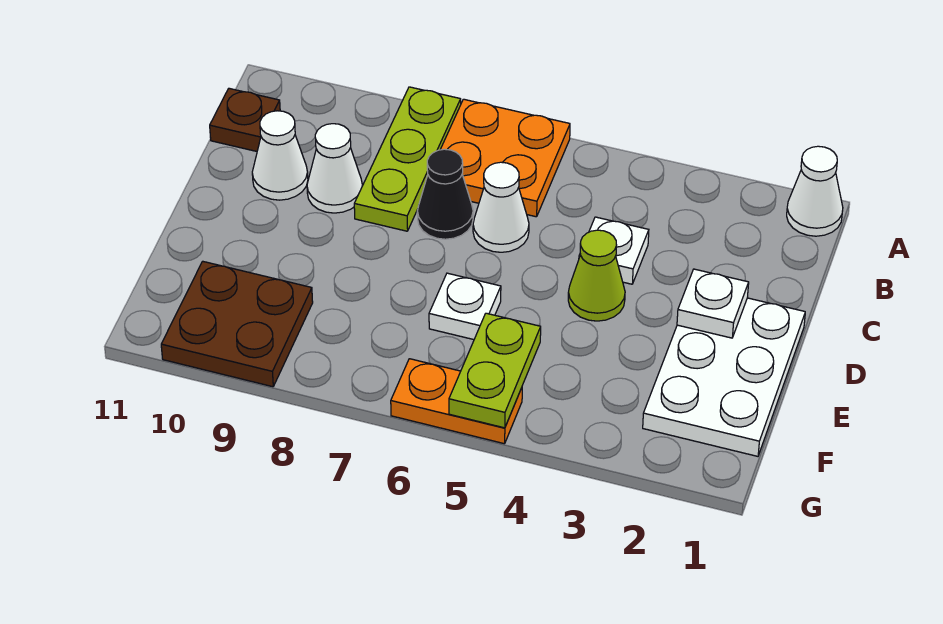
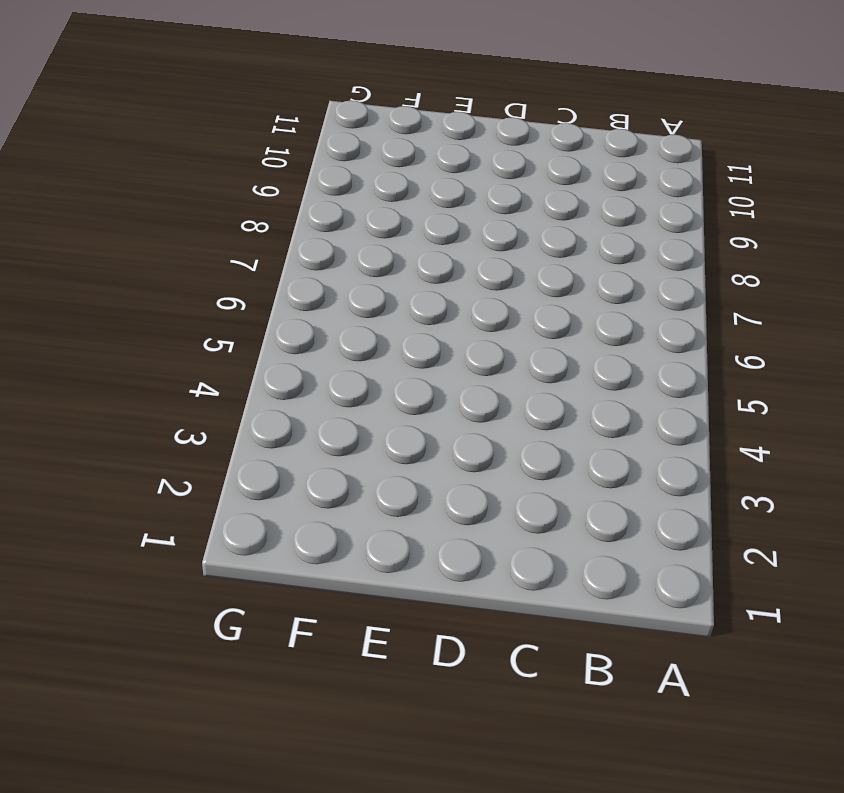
none -> white cone A1 level 1
none -> orange plate A6:B7 level 1
none -> lime plate A8:C8 level 1

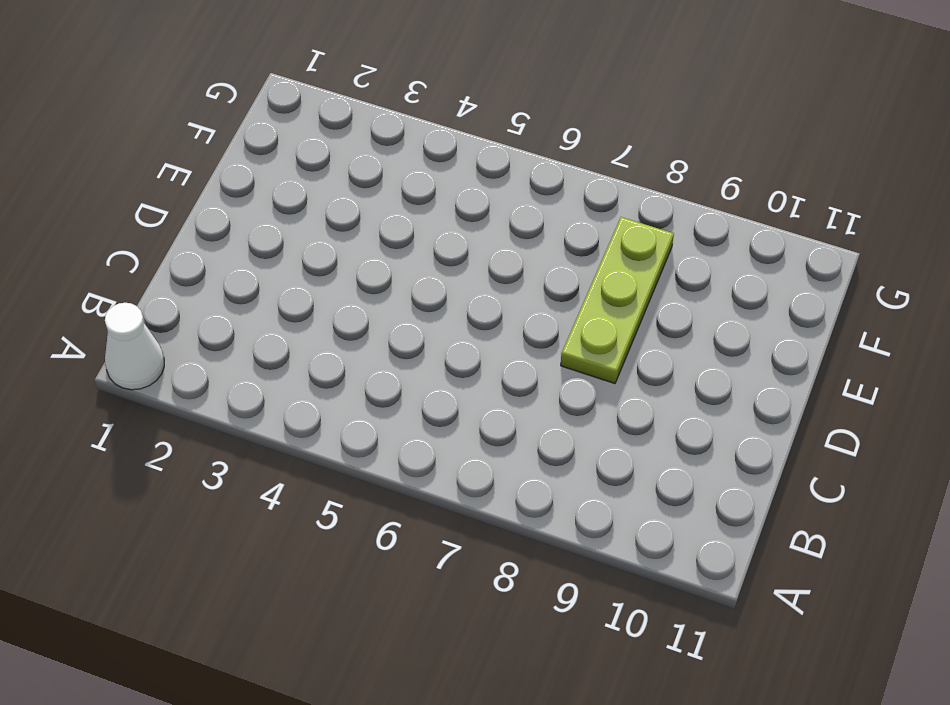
lime plate D8:F8 level 1 -> lime plate A8:C8 level 1
none -> orange plate A6:B7 level 1
none -> brown plate B11 level 1
none -> white plate C4 level 1

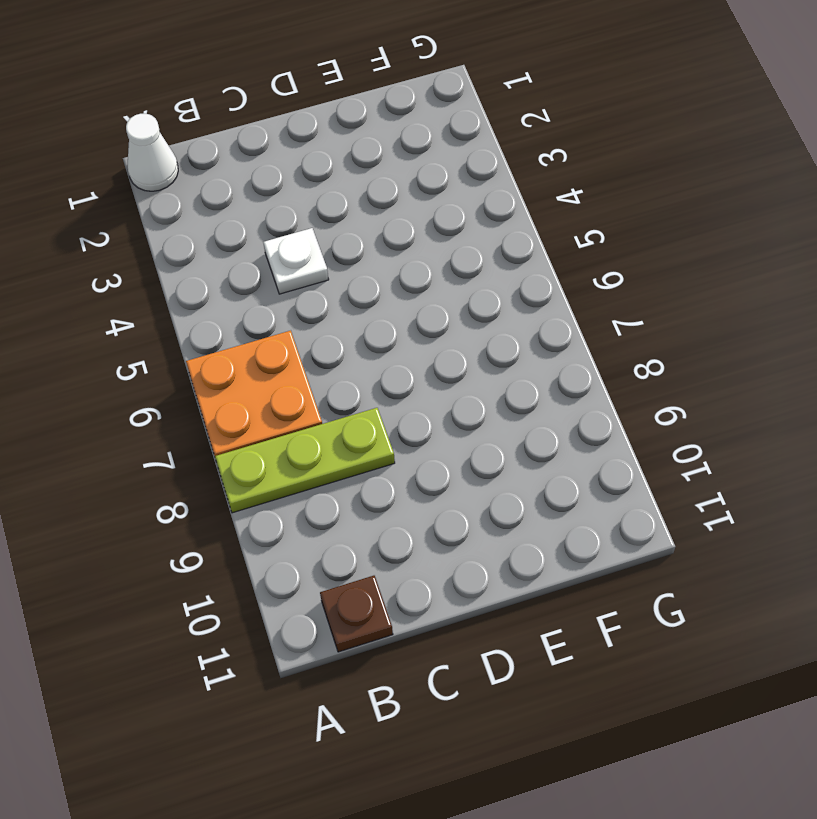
none -> white cone C6 level 1
none -> black cone C7 level 1
none -> white cone C9 level 1

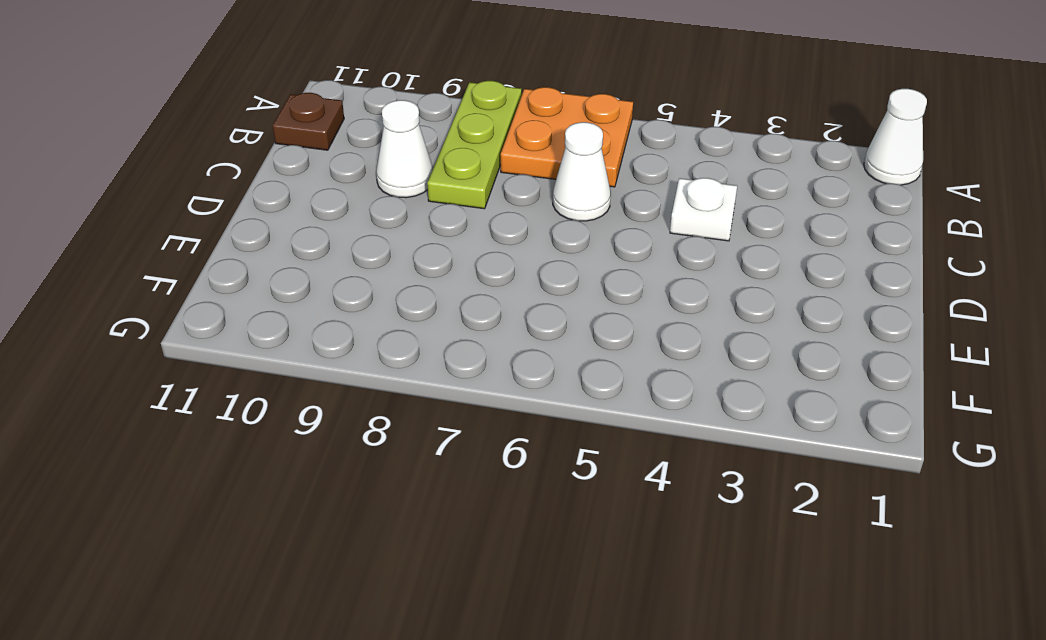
none -> black cone C7 level 1
none -> white cone C10 level 1
none -> white plate D1:F2 level 1

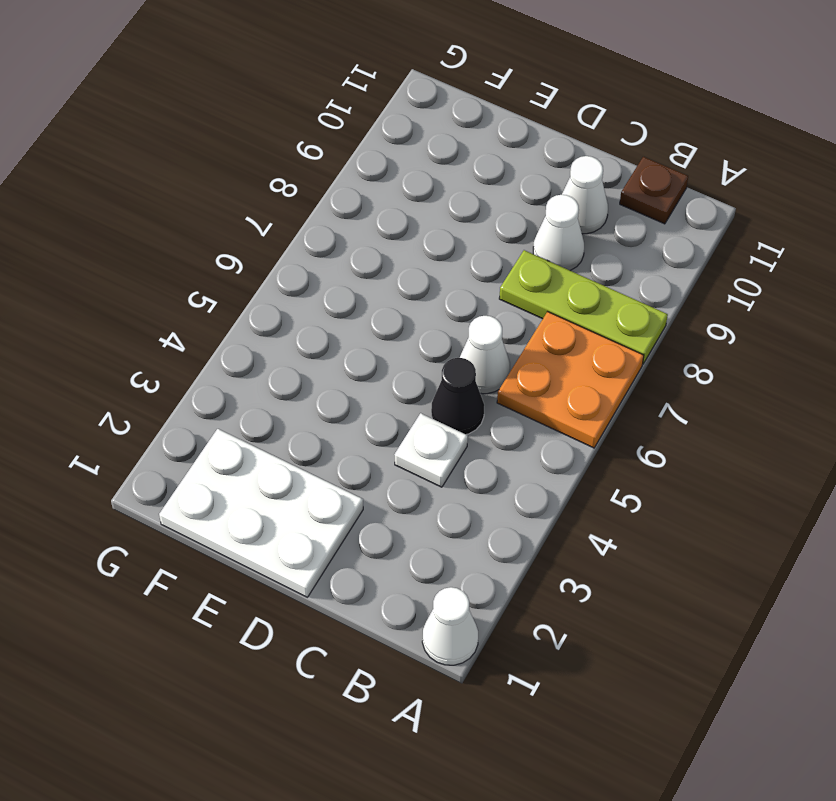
black cone C5 level 1 -> black cone C7 level 1
none -> lime cone D4 level 1
none -> white plate E6 level 1
none -> brown plate F9:G10 level 1

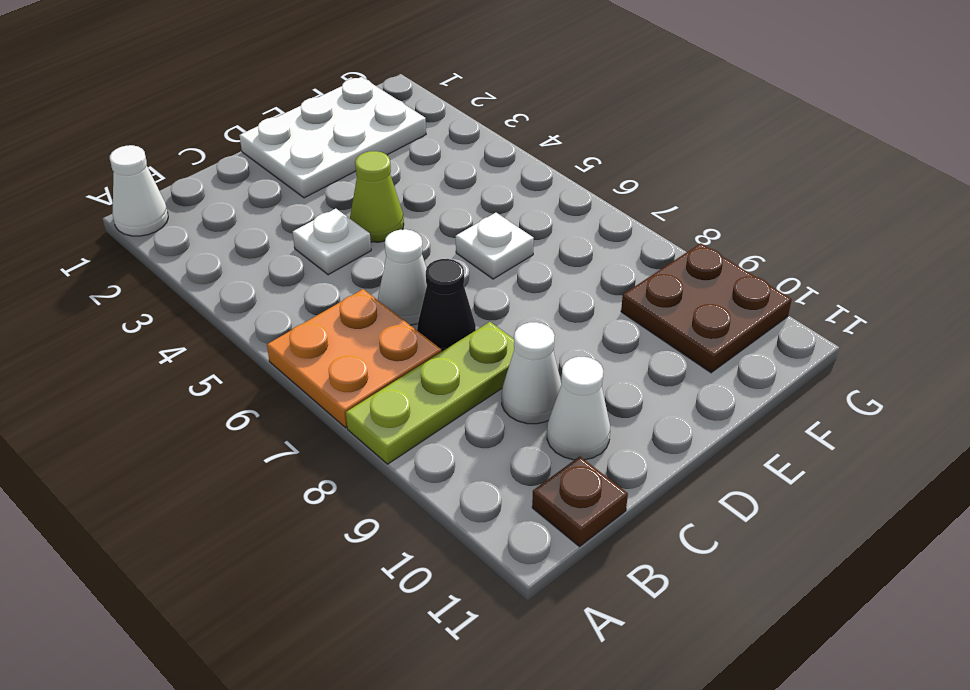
none -> orange plate G5:G6 level 1
none -> white plate D2 level 2
none -> lime plate F5:G5 level 2

